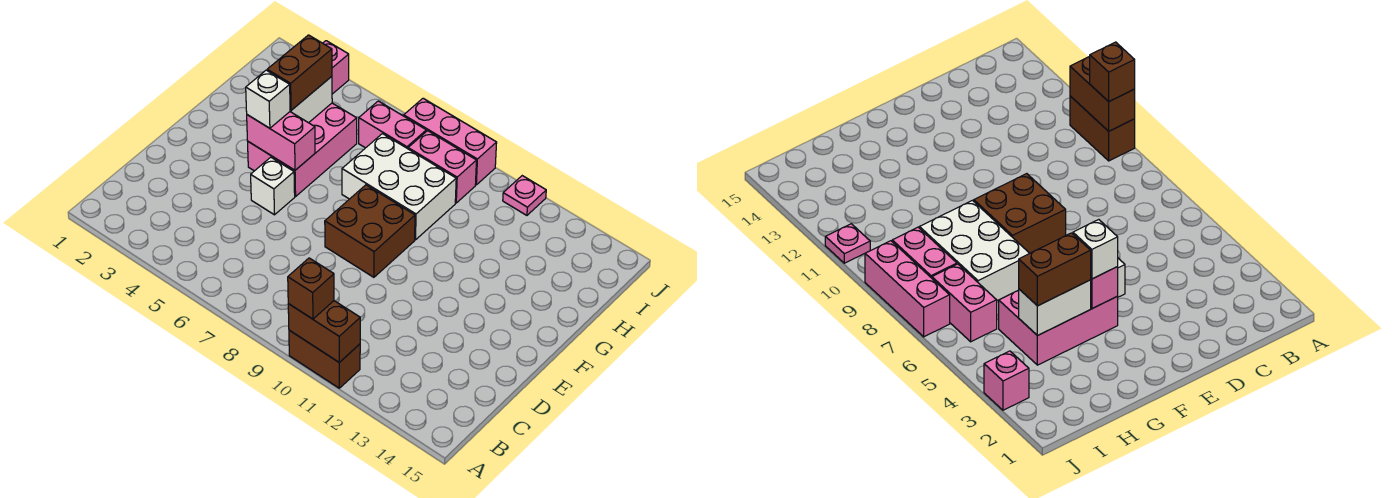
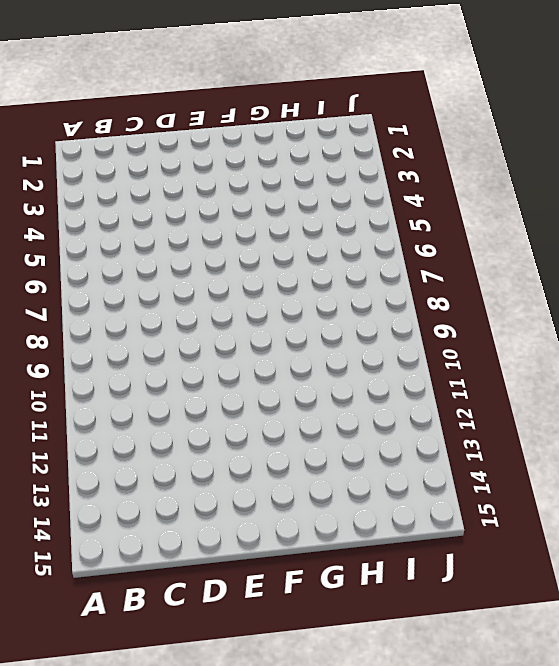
none -> brown brick A10:A11 level 1
none -> white brick E5 level 1
none -> brown brick E8:F9 level 1

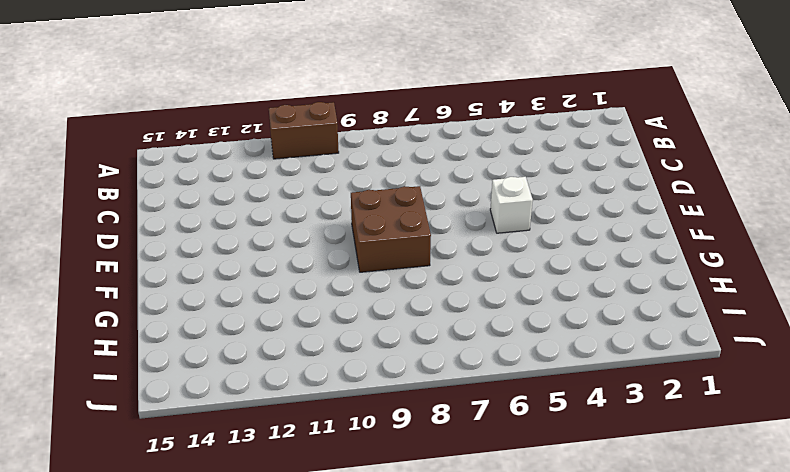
none -> pink brick F4:H5 level 1
none -> white brick G7:H9 level 1
none -> pink brick I6:I7 level 1

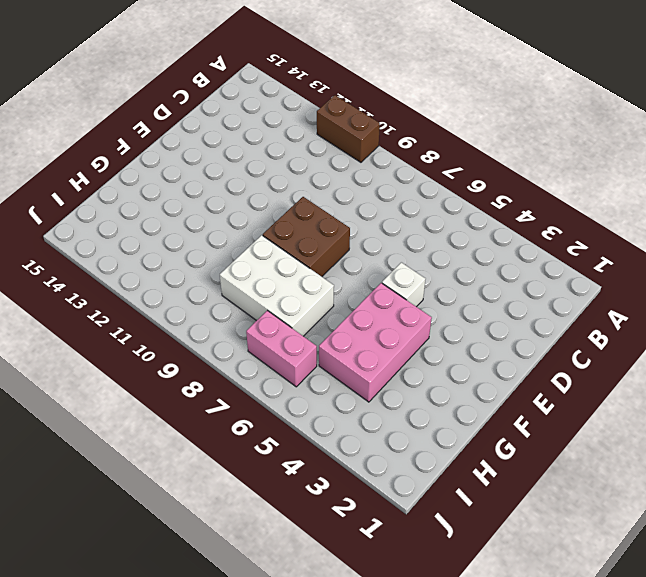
none -> pink brick I8:I9 level 1
none -> pink brick J3 level 1
none -> pink brick J7:J9 level 1

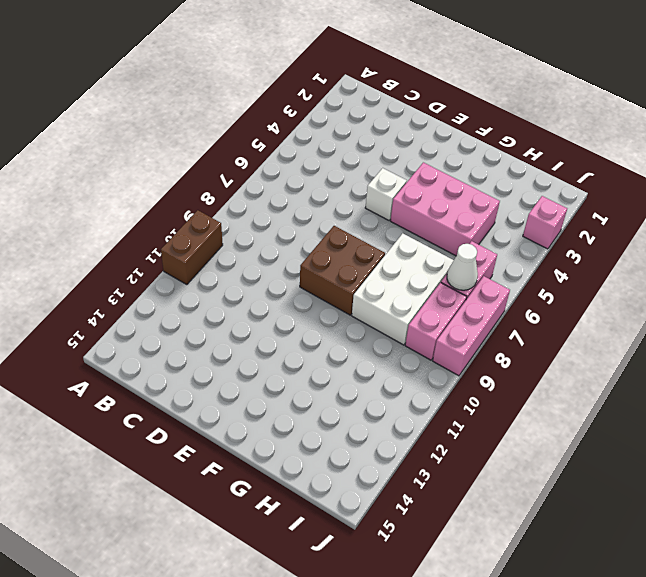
white cone I7 level 2 -> none
none -> pink plate J11 level 1
none -> brown brick A10:A11 level 2
none -> pink brick F4:F5 level 2

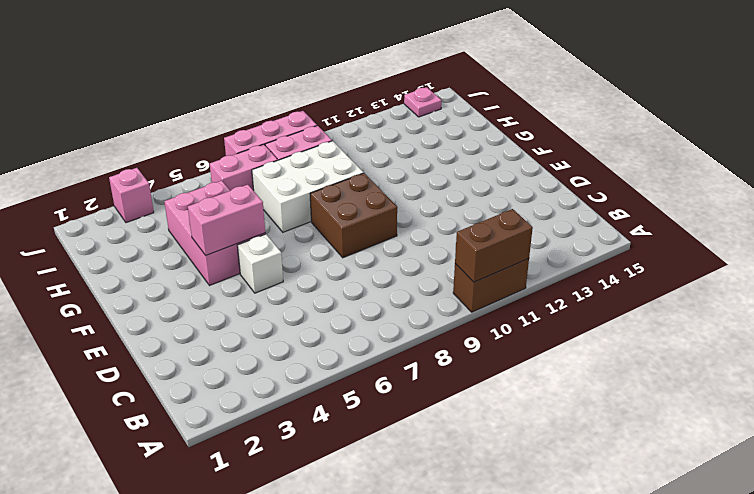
pink plate J14 level 1 -> pink plate J11 level 1
none -> white brick G4:H4 level 2
none -> brown brick A10 level 3
none -> white brick F4 level 3

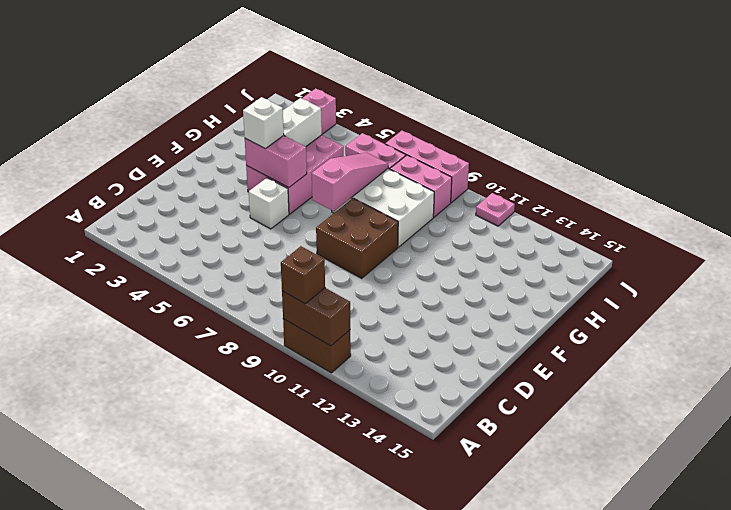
pink slope F7:H7 level 2 top F -> none
none -> brown brick G4:H4 level 3

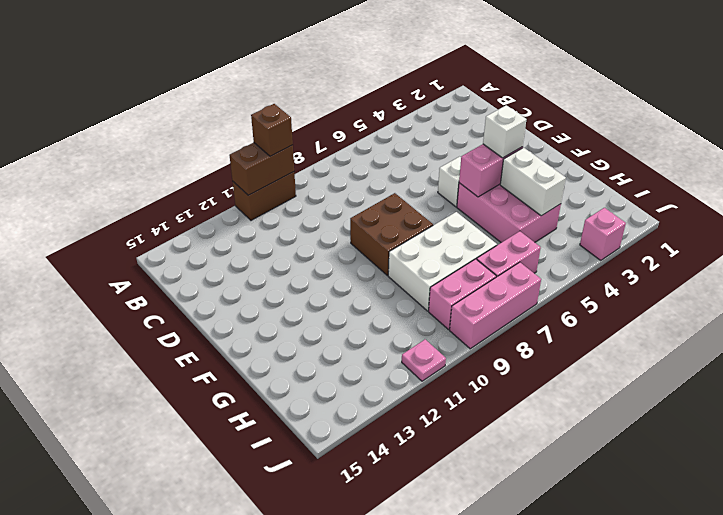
none -> brown brick G4:H4 level 3

